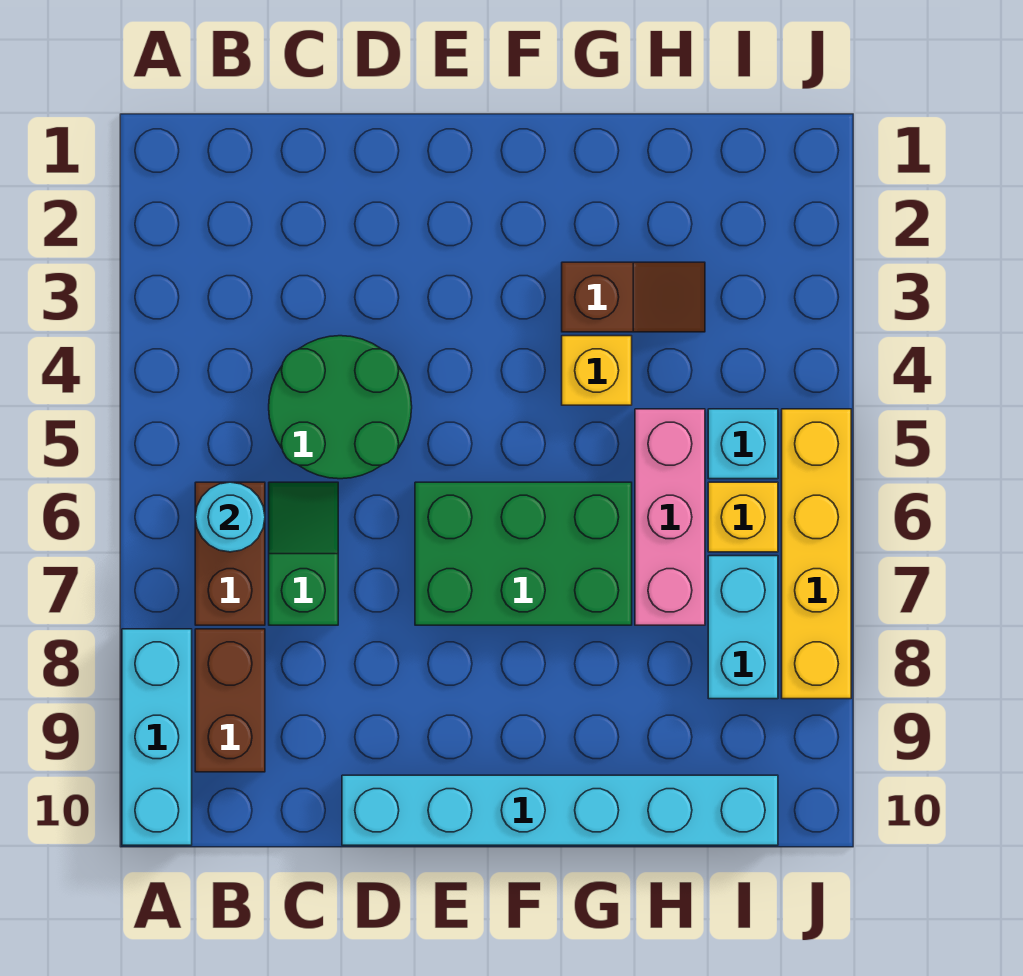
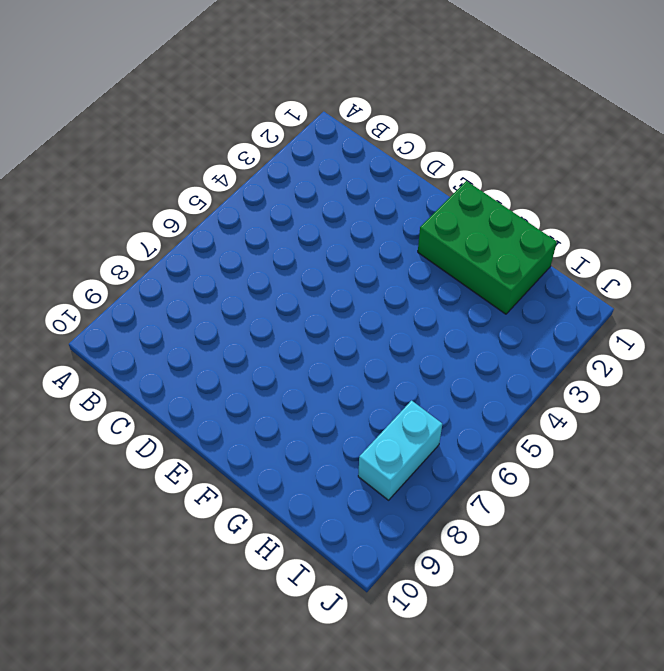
green brick F1:H2 level 1 -> green brick E6:G7 level 1
none -> cyan brick A8:A10 level 1
none -> brown brick B6:B7 level 1
none -> brown brick B8:B9 level 1

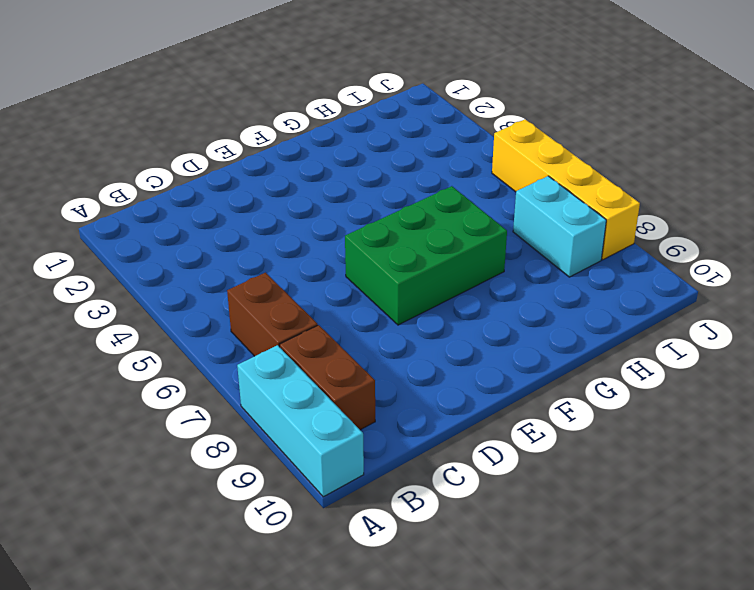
none -> green round brick C4:D5 level 1
none -> green slope C6:C7 level 1 top 7
none -> cyan brick D10:I10 level 1

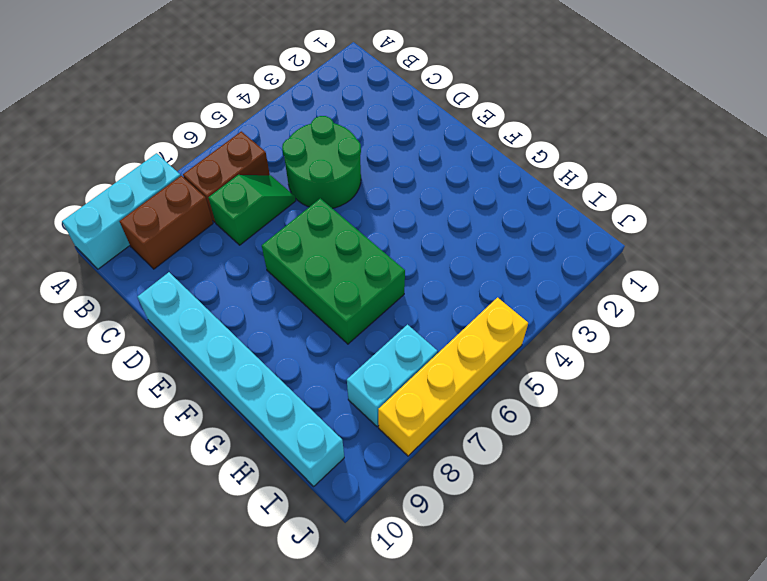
none -> brown slope G3:H3 level 1 top G
none -> yellow brick G4 level 1
none -> pink brick H5:H7 level 1

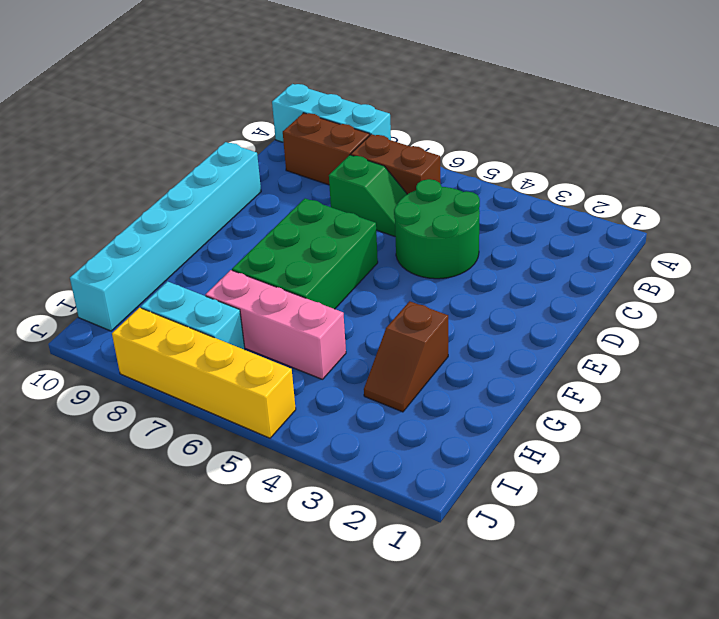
none -> yellow brick G4 level 1
none -> cyan brick I5 level 1
none -> yellow brick I6 level 1

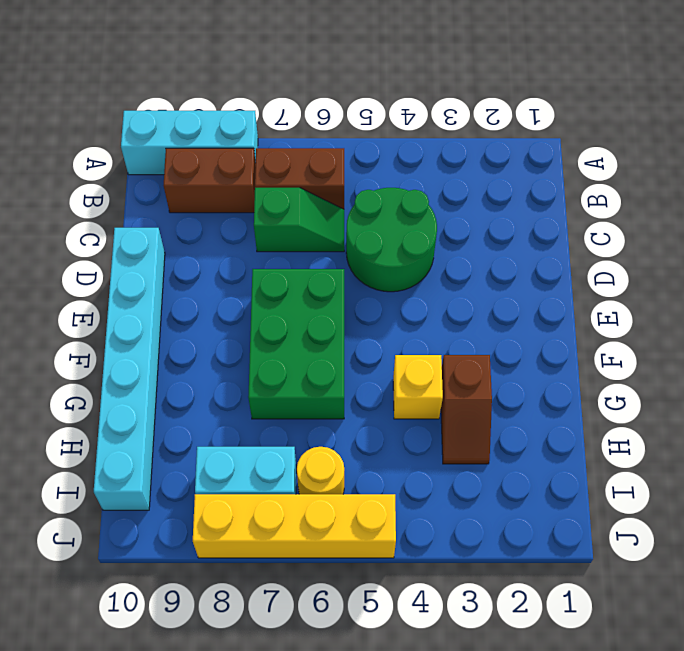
yellow round brick I6 level 1 -> yellow brick I6 level 1
none -> pink brick H5:H7 level 1
none -> cyan brick I5 level 1
none -> cyan round brick B6 level 2

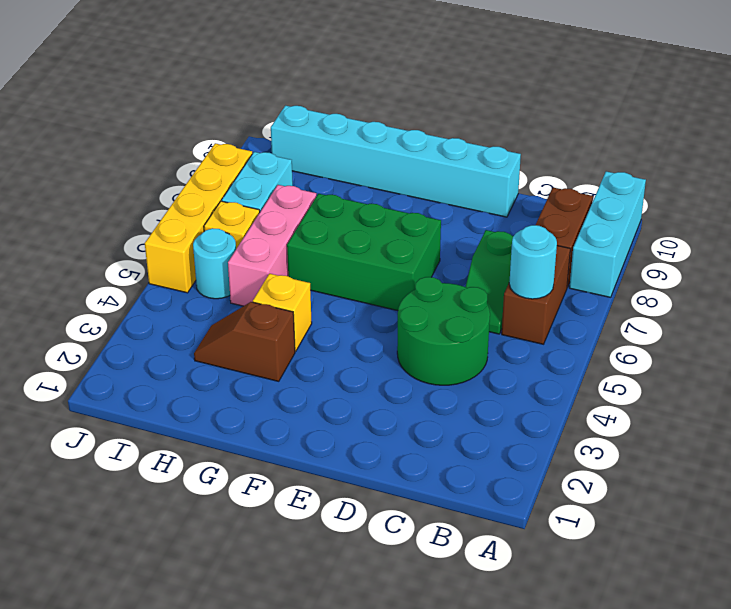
cyan round brick I5 level 1 -> cyan brick I5 level 1

